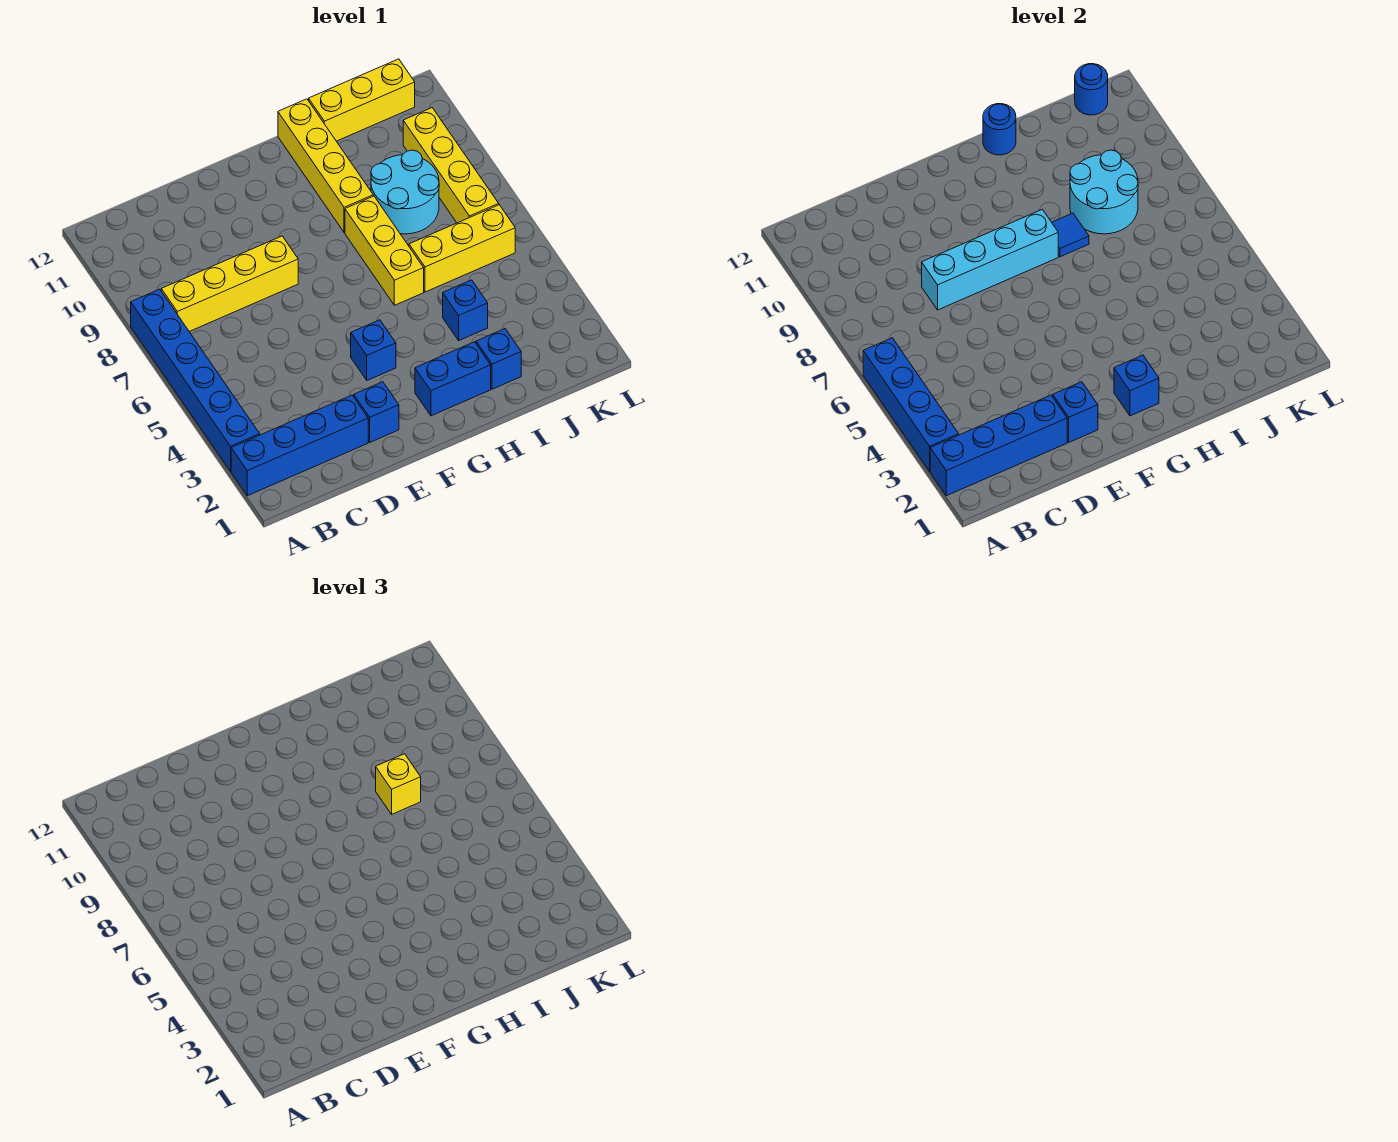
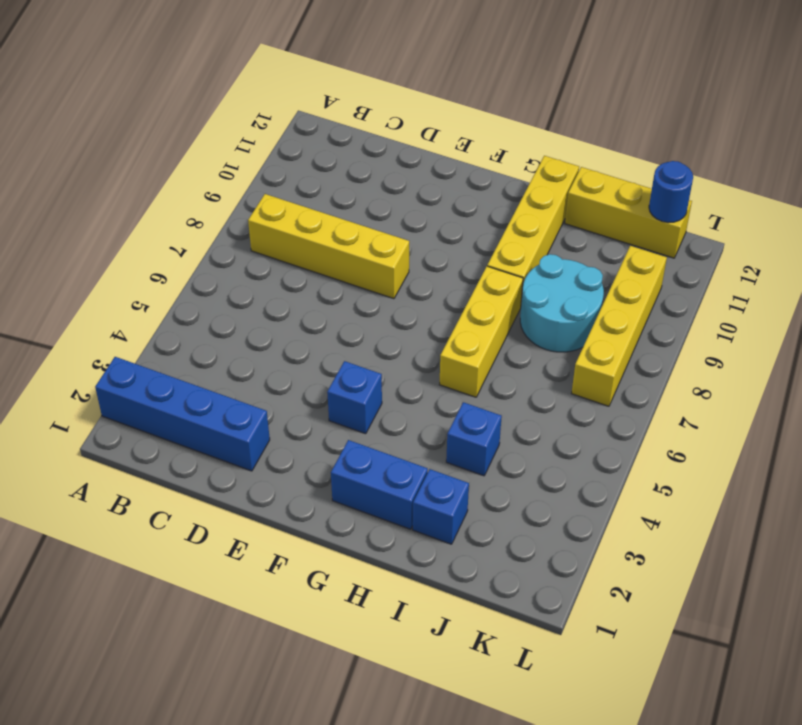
none -> blue brick A3:A8 level 1
none -> blue brick E2 level 1
none -> yellow brick I6:K6 level 1

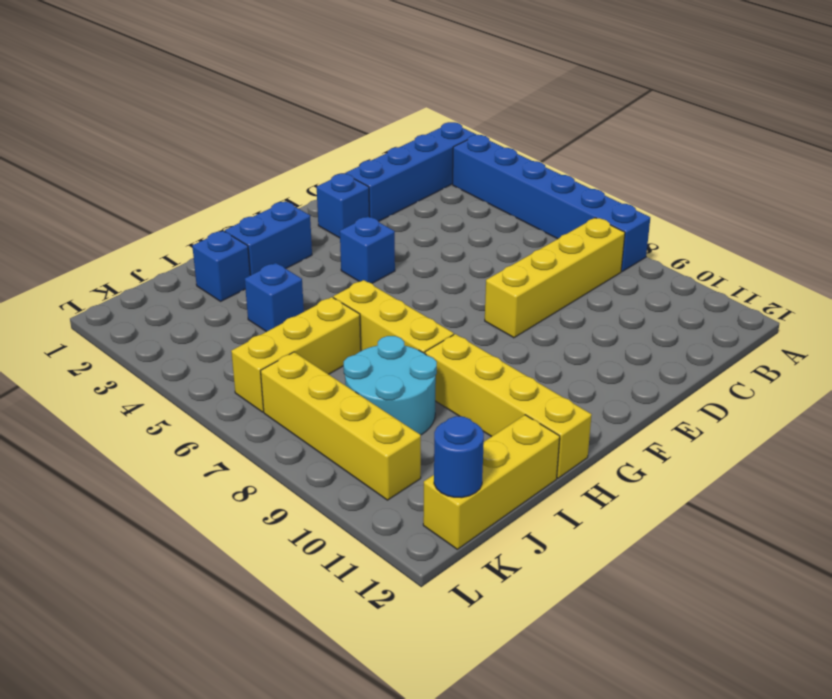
none -> blue brick A2:D2 level 2
none -> blue brick A3:A6 level 2
none -> cyan brick D8:G8 level 2

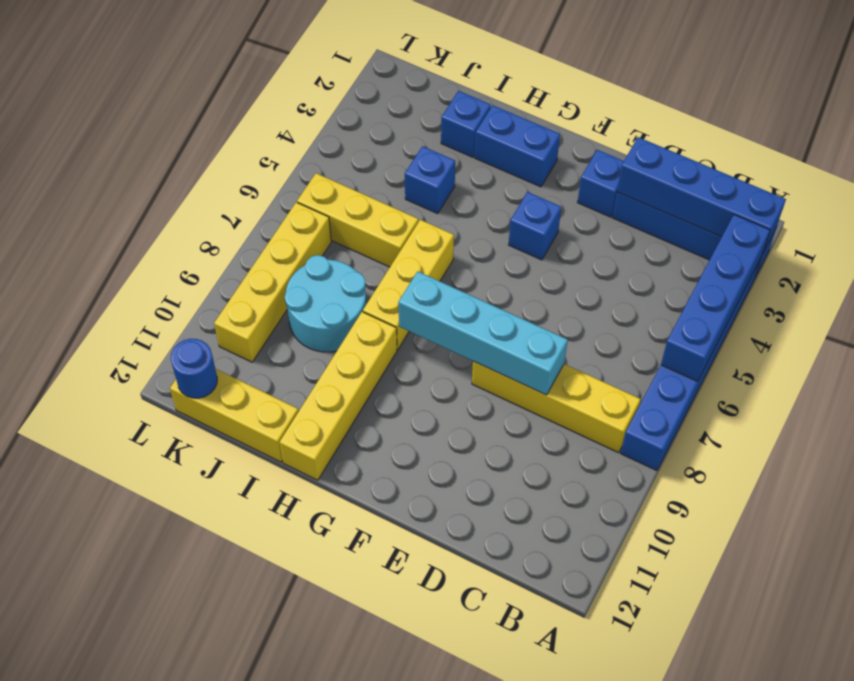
none -> blue brick E2 level 2
none -> blue brick G2 level 2
none -> blue tile H8 level 2

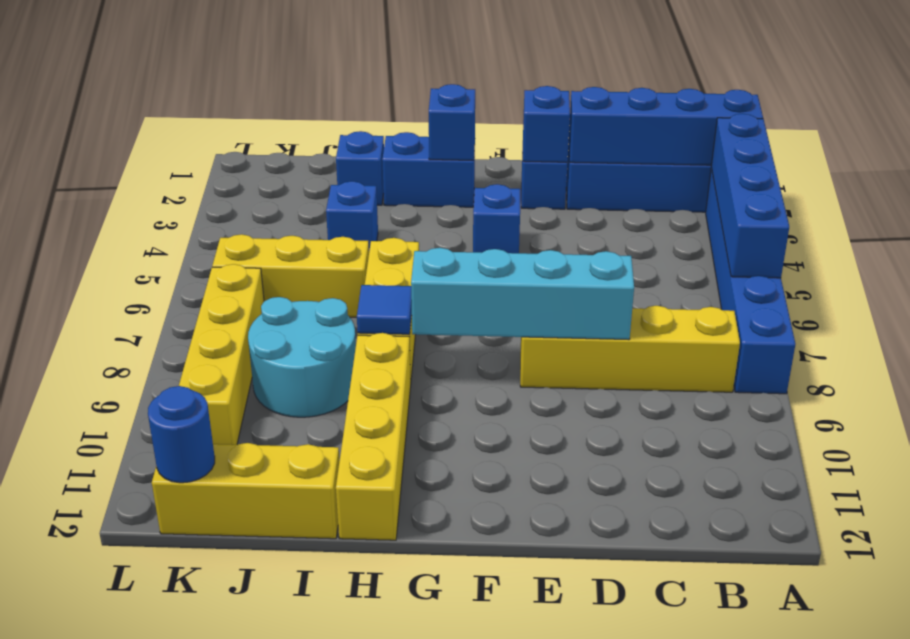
none -> blue round brick H12 level 2
none -> cyan round brick I8:J9 level 2
none -> yellow brick I8 level 3

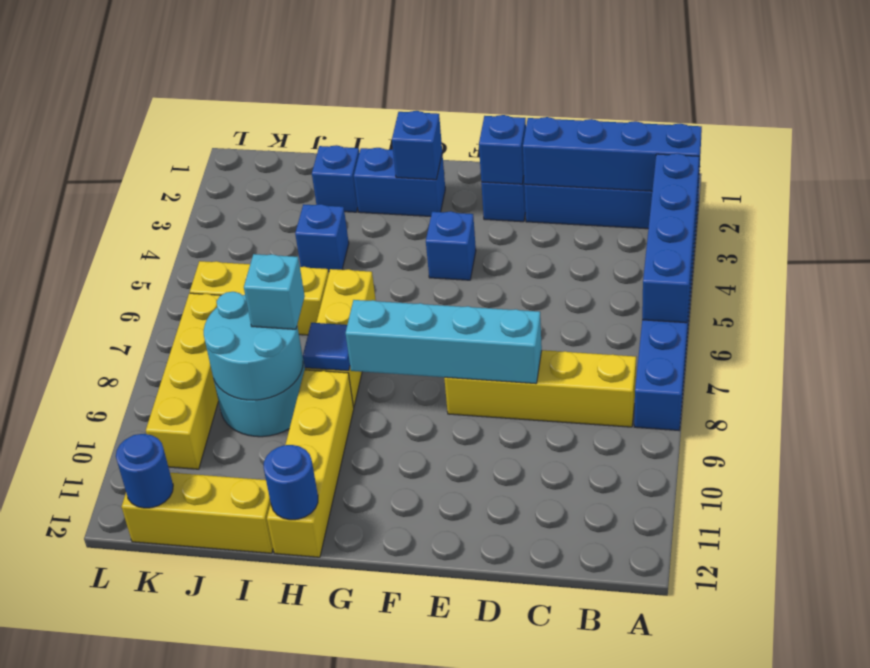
cyan brick I8 level 3 -> yellow brick I8 level 3

